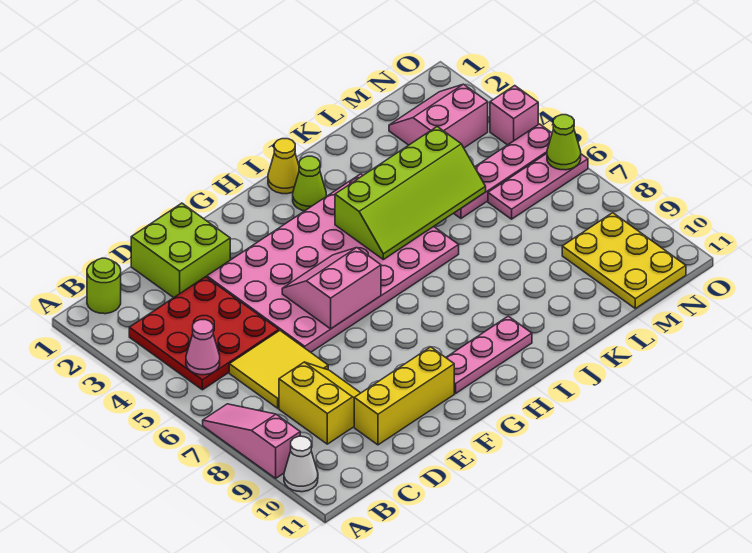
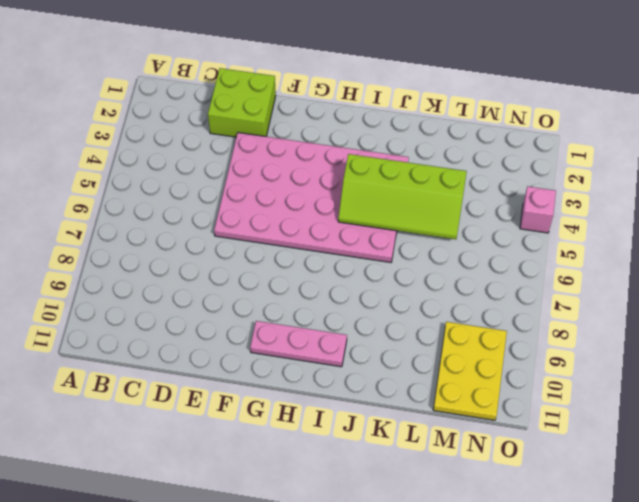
none -> pink slope A7:A9 level 1 top 9
none -> white cone A10 level 1
none -> lime round brick B1 level 1

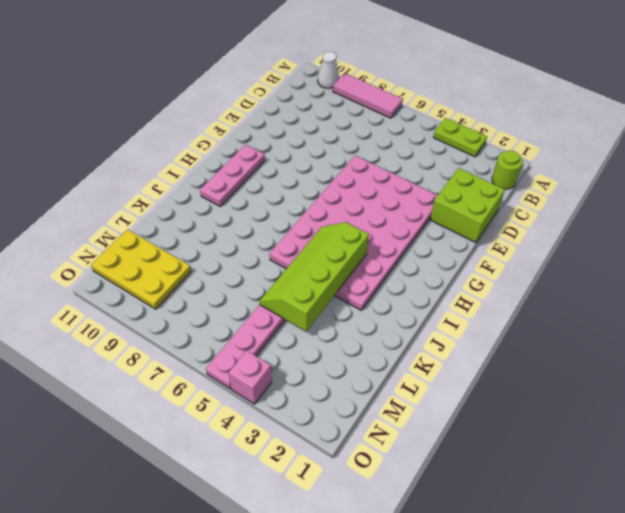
lime plate A3:A4 level 1 -> none
pink tile A7:A9 level 1 -> pink slope A7:A9 level 1 top 9
none -> red plate B3:D5 level 1
none -> yellow tile C6:D7 level 1
none -> yellow slope C8:D9 level 1 top C

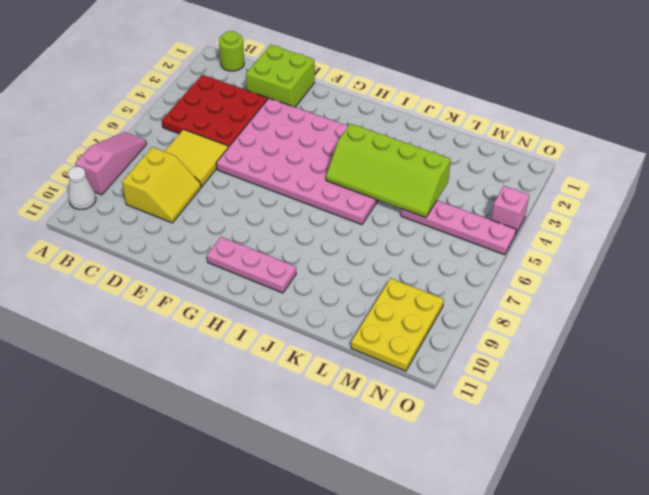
none -> yellow brick D10:F10 level 1
none -> yellow cone I1 level 1
none -> lime cone I2 level 1

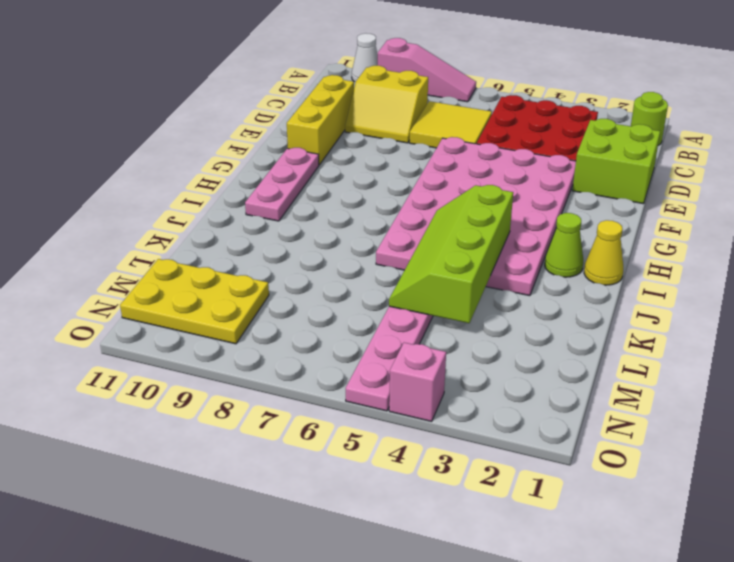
none -> pink slope M2:N3 level 1 top 3
none -> pink plate M6:O6 level 1
none -> pink cone B5 level 2

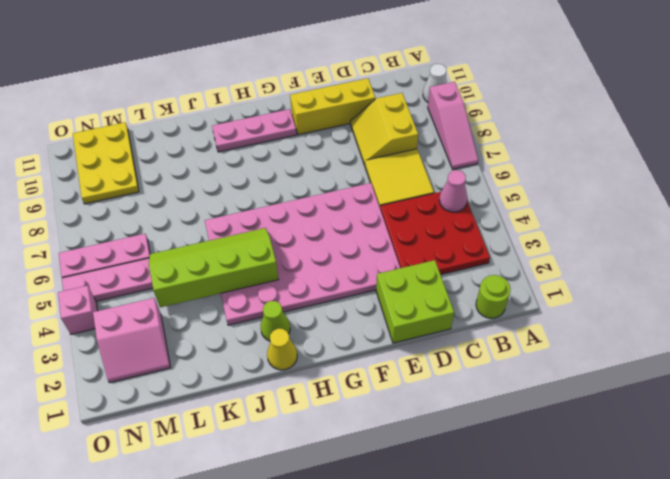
none -> pink slope F5:G6 level 2 top 6
none -> lime cone O6 level 2

